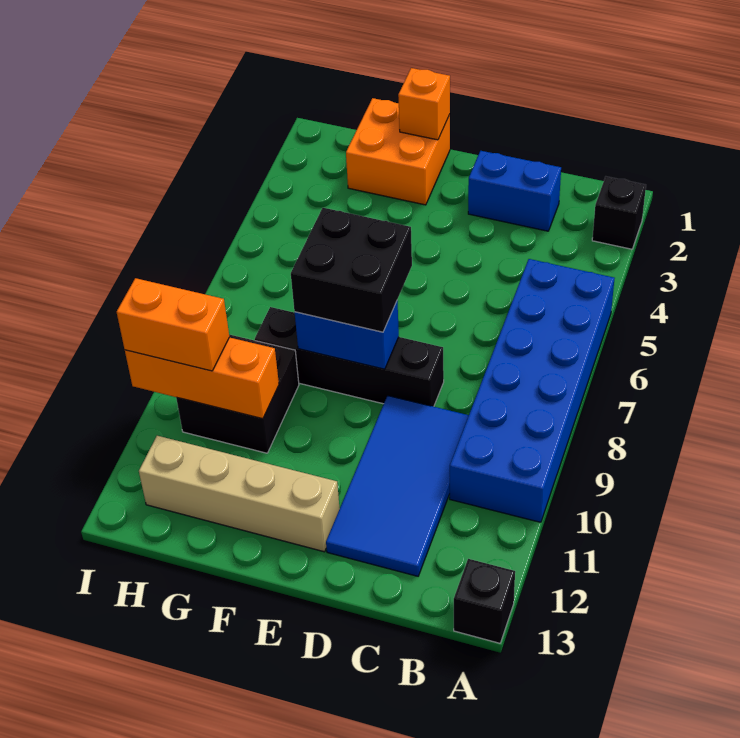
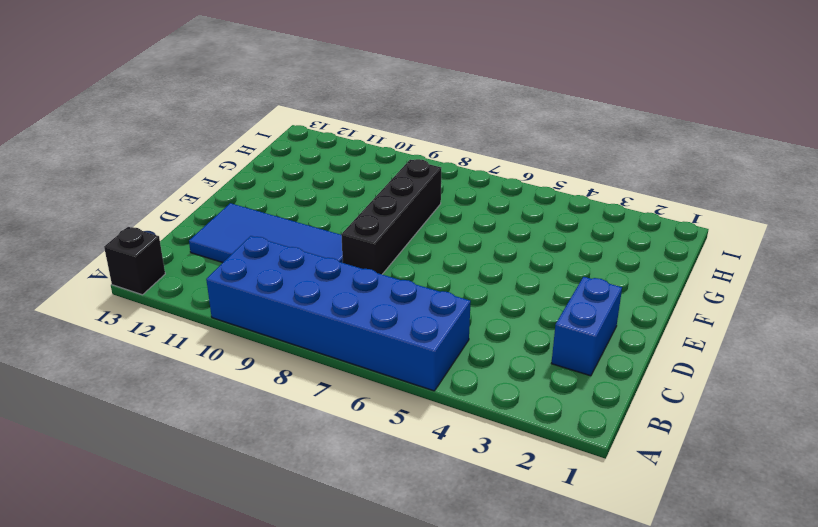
none -> black brick A2 level 1
none -> tan brick E12:H12 level 1
none -> orange brick F1:G2 level 1

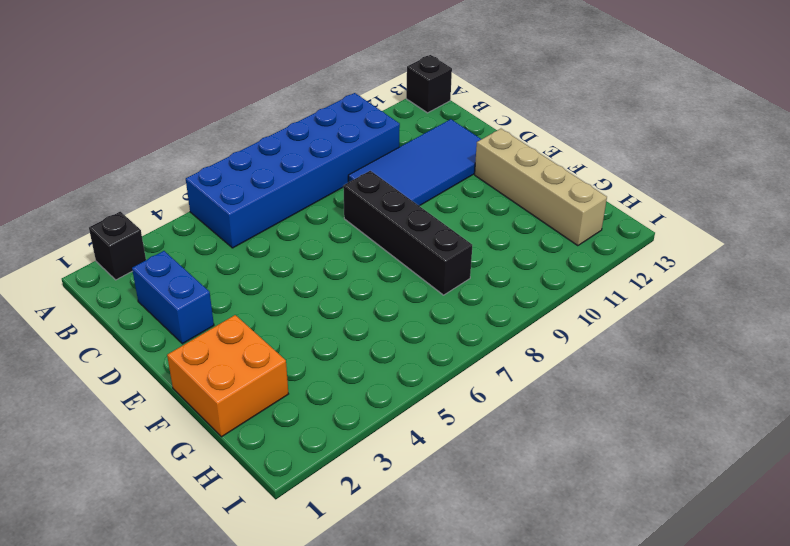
none -> black brick G9:H10 level 1
none -> blue brick E8:F8 level 2
none -> orange brick F1 level 2

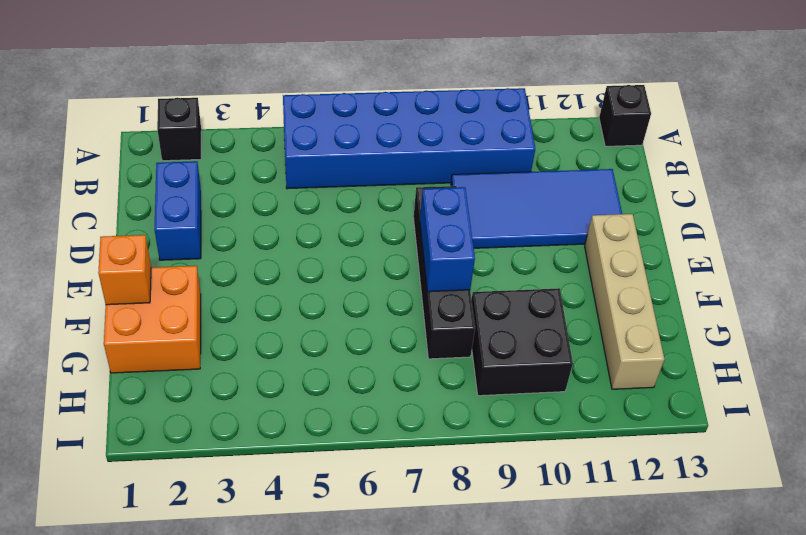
none -> orange brick G10:I10 level 2
none -> black brick E7:F8 level 3
none -> orange brick H10:I10 level 3

